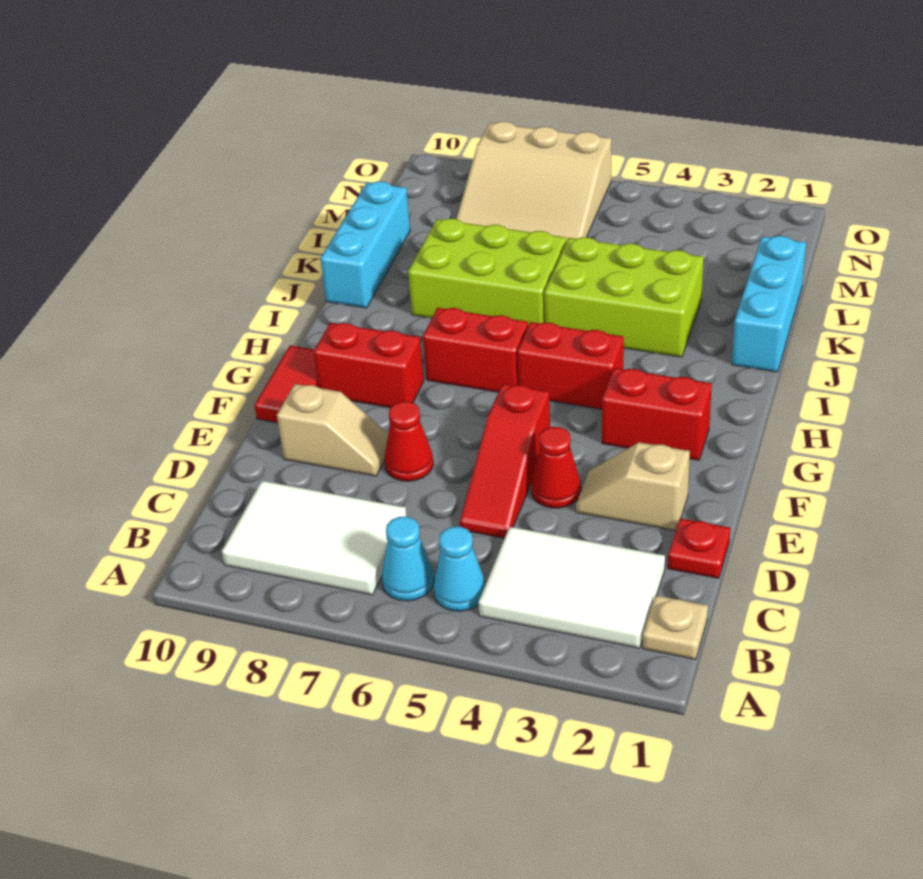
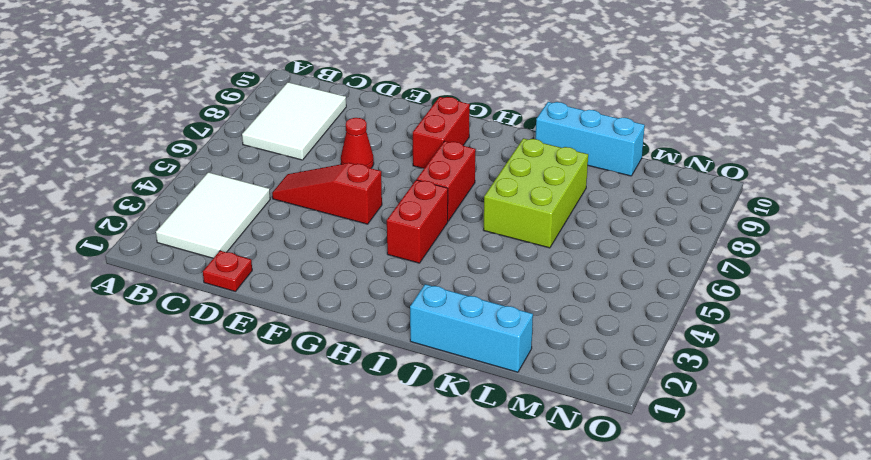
none -> tan plate B1 level 1
none -> cyan cone B5 level 1
none -> cyan cone B6 level 1

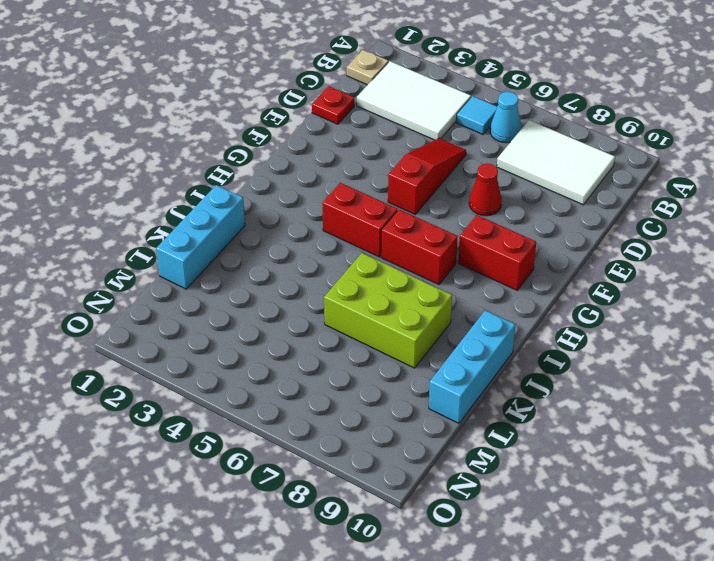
cyan tile B5 level 1 -> cyan cone B5 level 1
none -> tan slope E2:E3 level 1 top 2
none -> red cone E4 level 1
none -> tan slope E8:E9 level 1 top 9

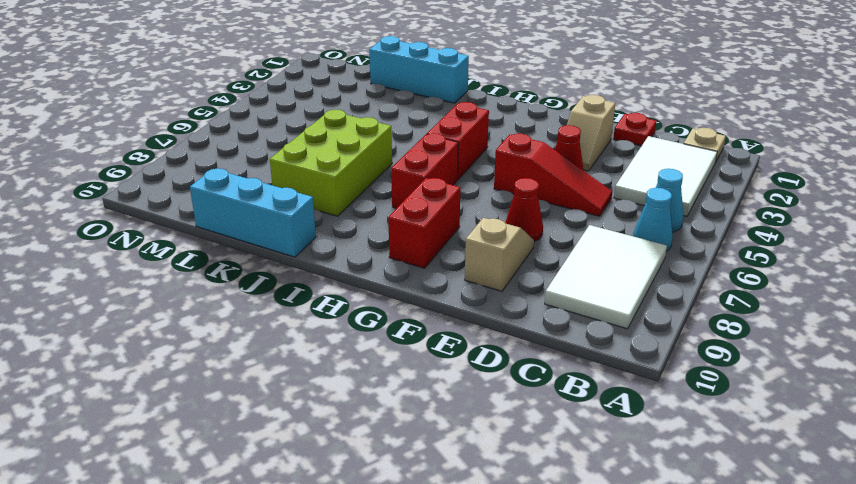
none -> red tile F10:G10 level 1
none -> red brick G2:G3 level 1
none -> lime brick J3:K5 level 1

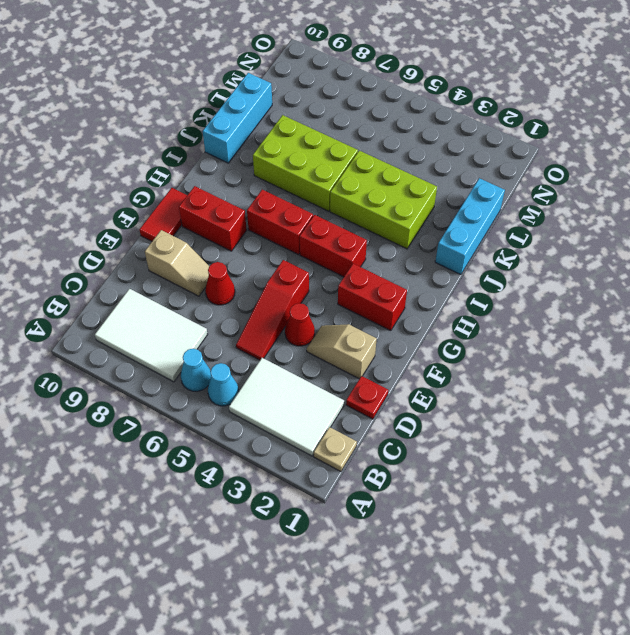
none -> tan slope M6:O8 level 1 top O

